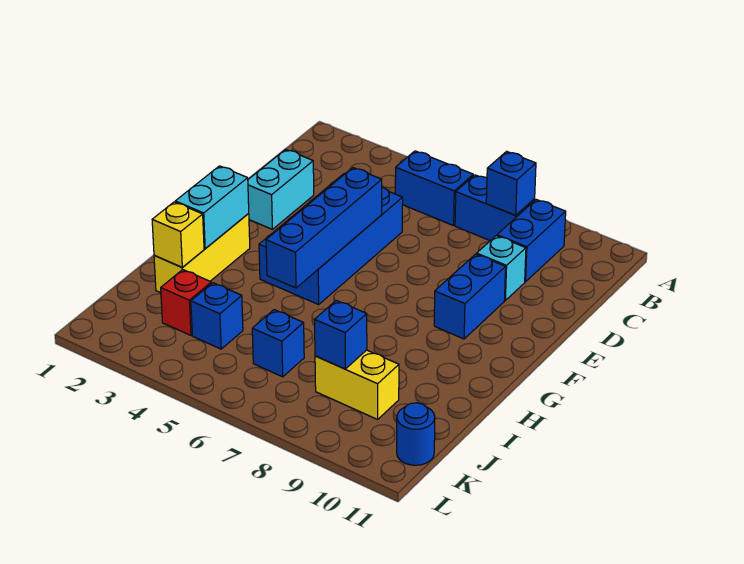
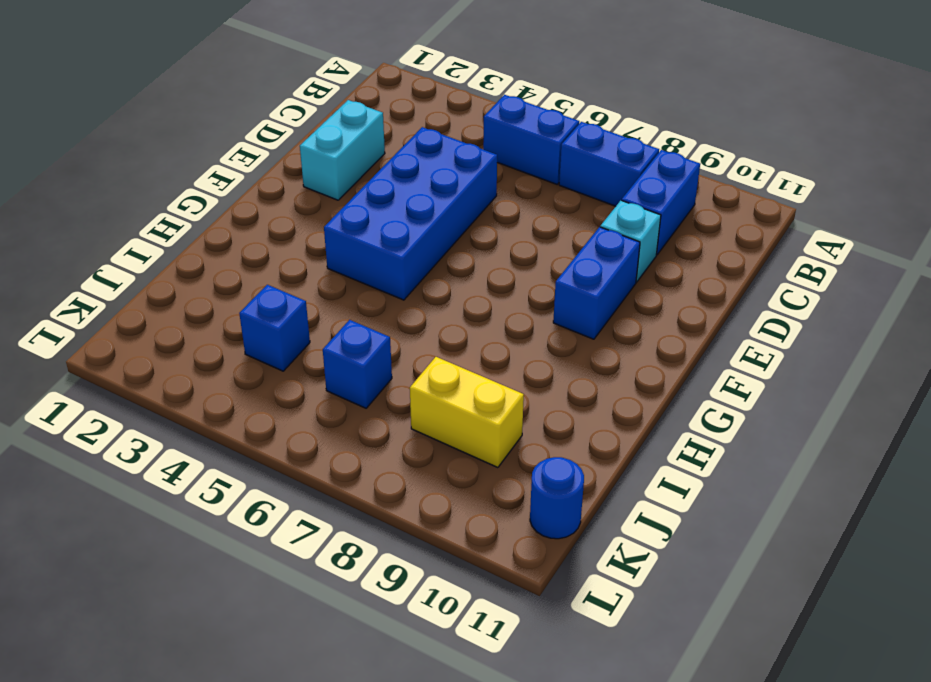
none -> yellow brick G2:I2 level 1
none -> red brick J3 level 1
none -> blue brick B8 level 2

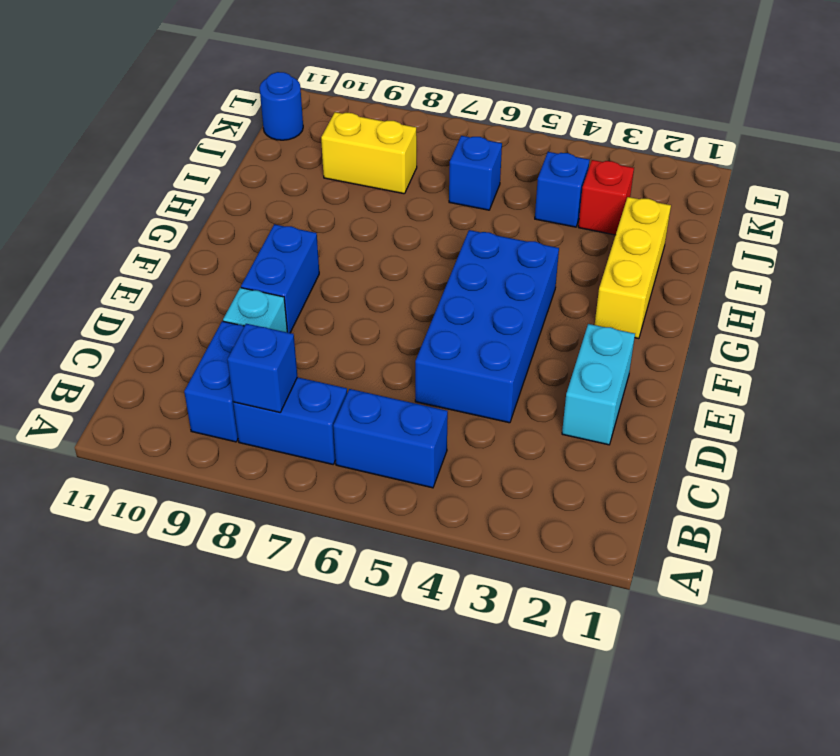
none -> blue brick E5:H5 level 2
none -> cyan brick G2:H2 level 2
none -> yellow brick I2 level 2

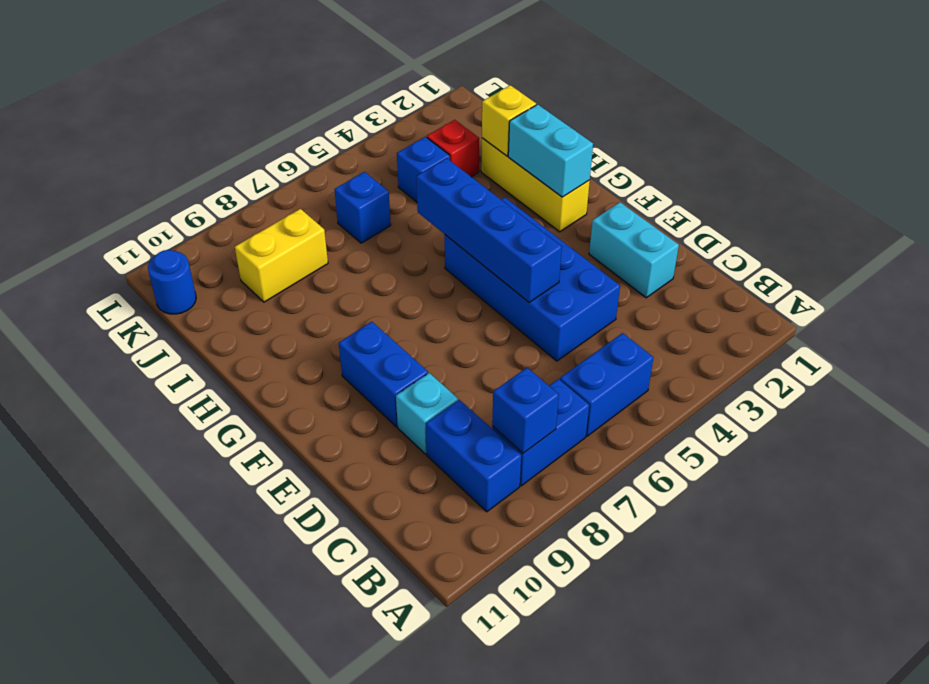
none -> blue brick J8 level 2

